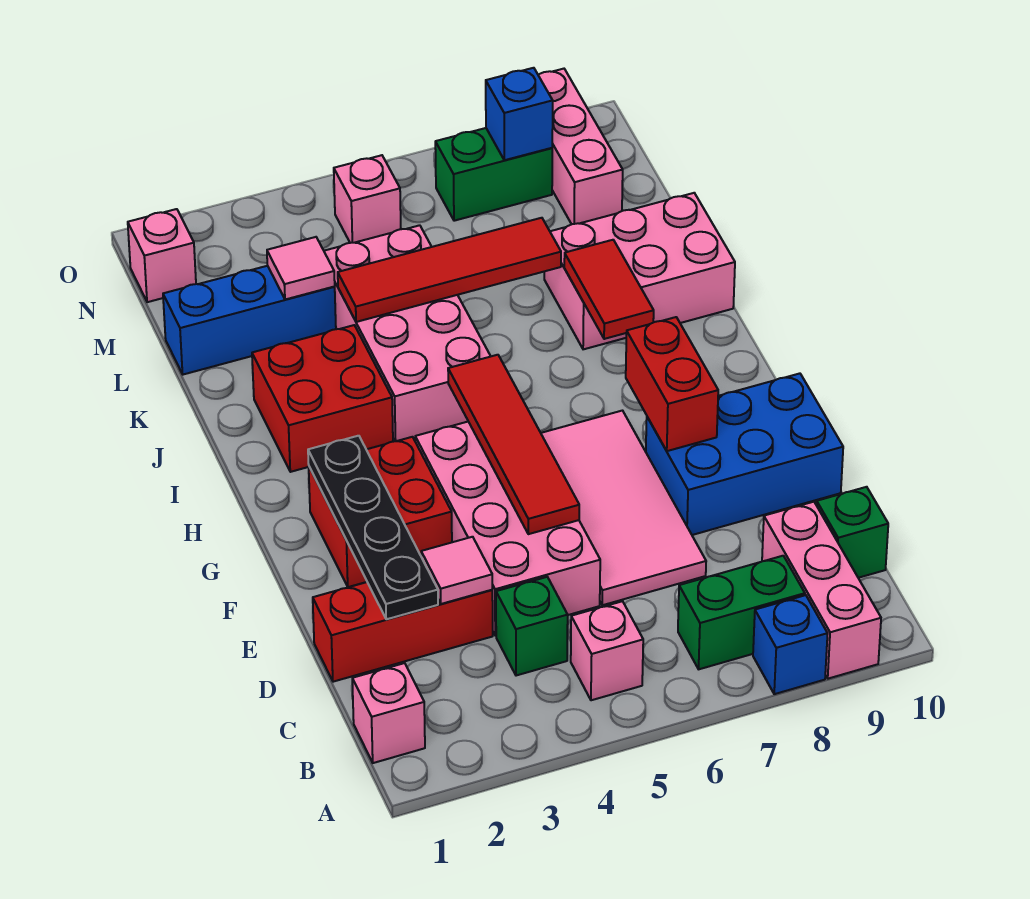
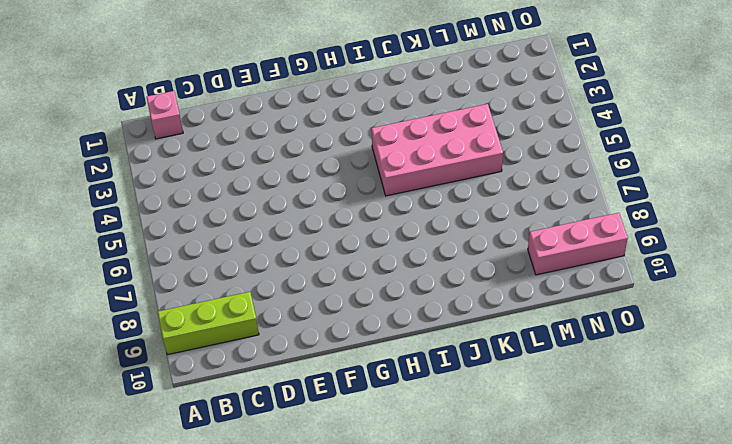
lime brick A9:C9 level 1 -> pink brick A9:C9 level 1
none -> blue brick A8 level 1
none -> pink brick B5 level 1
none -> green brick B7:B8 level 1

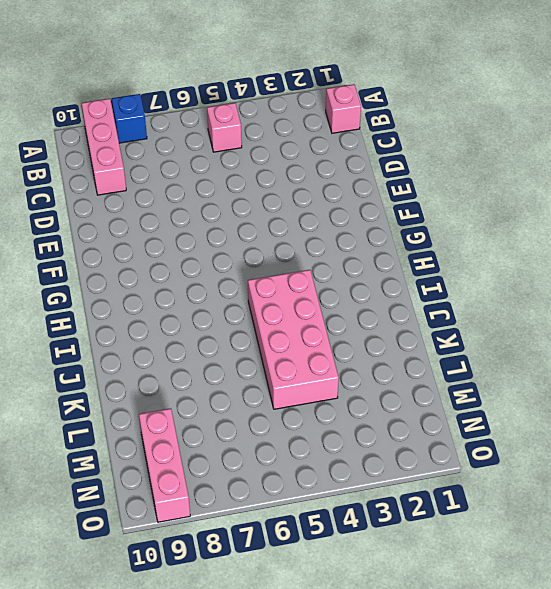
none -> green brick B7:B8 level 1
none -> green brick C4 level 1
none -> green brick C10 level 1

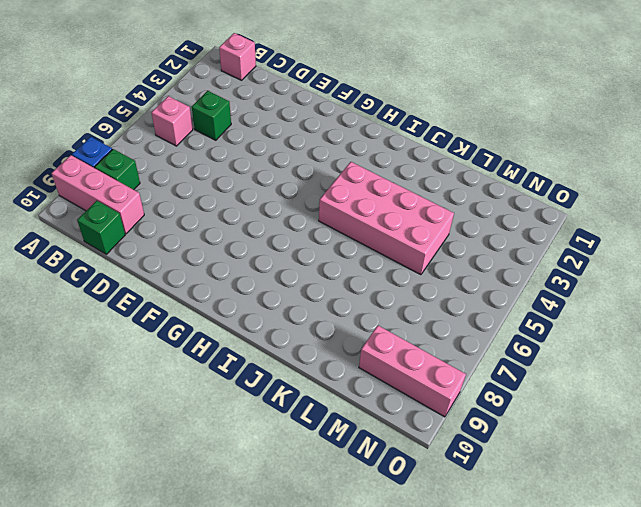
green brick B8 level 1 -> green brick B7:B8 level 1
none -> red brick D1:D3 level 1
none -> pink brick D4:G5 level 1
none -> pink tile D6:G7 level 1

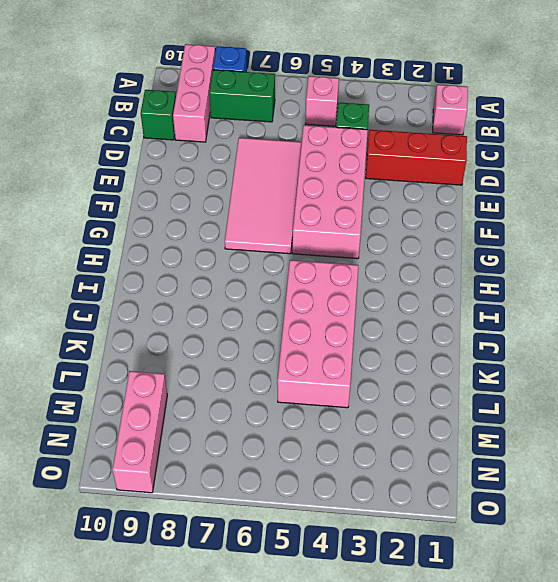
none -> blue brick E8:F10 level 1
none -> red brick F2:G3 level 1
none -> red brick I2:J3 level 1

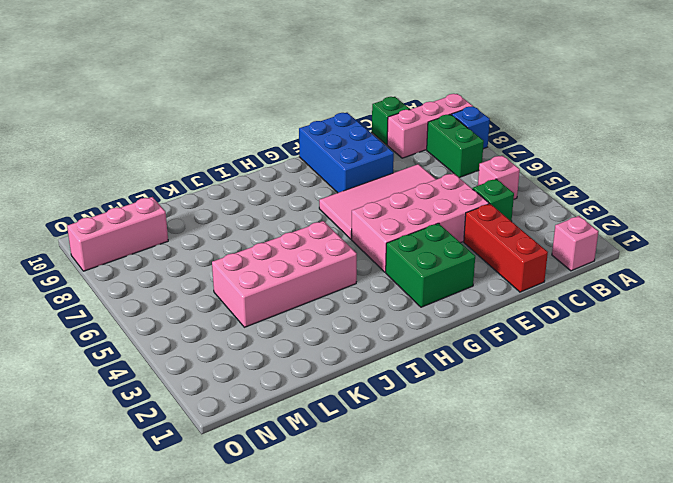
green brick F2:G3 level 1 -> red brick F2:G3 level 1
none -> red brick I2:J3 level 1
none -> pink brick J8:K10 level 1
none -> blue brick L1:L3 level 1

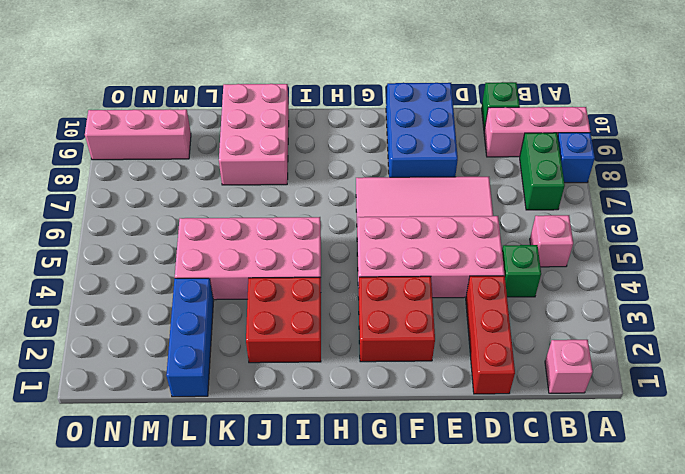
none -> pink brick N1 level 1
none -> pink brick N5 level 1
none -> green brick N7:N8 level 1

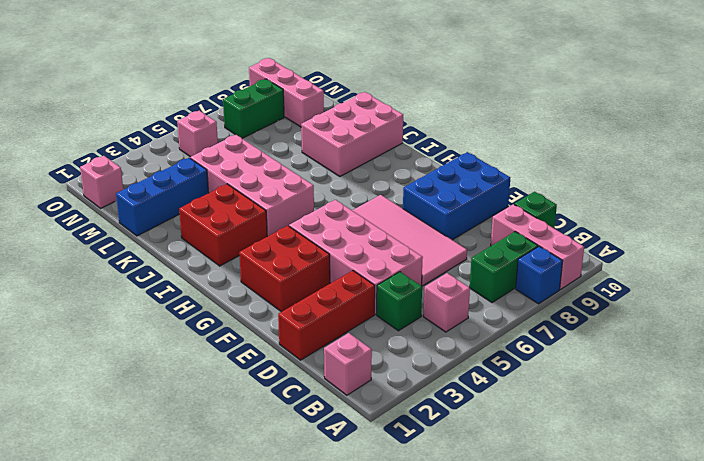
none -> black plate D2:G2 level 2
none -> pink tile D3 level 2
none -> red tile E5:H5 level 2

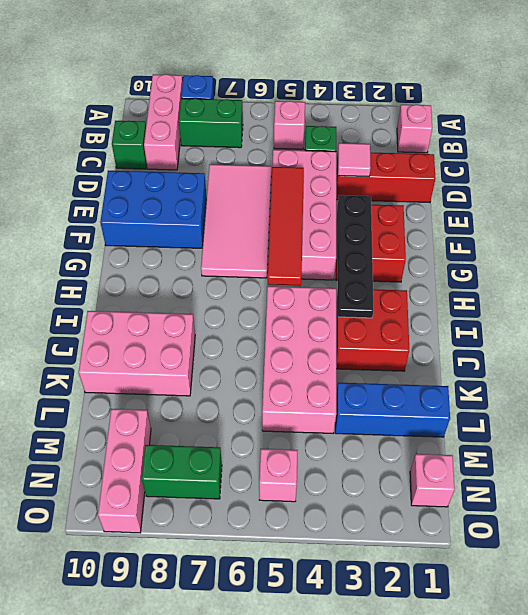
black plate F3:I3 level 2 -> black plate D2:G2 level 2
none -> red brick F8:G8 level 2
none -> red tile I8:J8 level 2
none -> red tile K4:K7 level 2

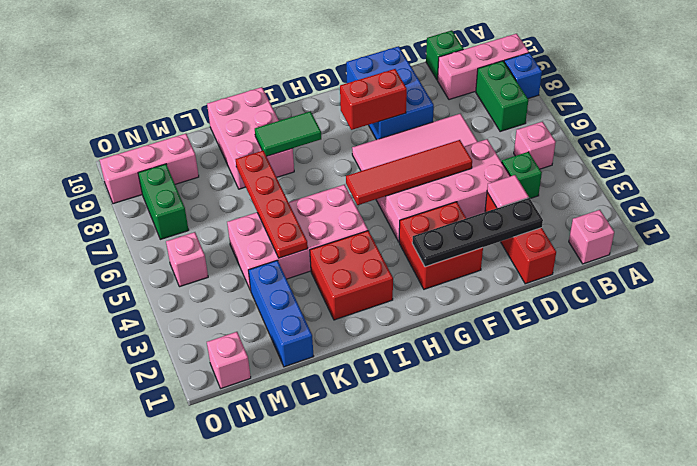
green tile I8:J8 level 2 -> red tile I8:J8 level 2
red plate K4:K7 level 2 -> red tile K4:K7 level 2
none -> pink tile L3 level 2
none -> blue brick N8 level 2

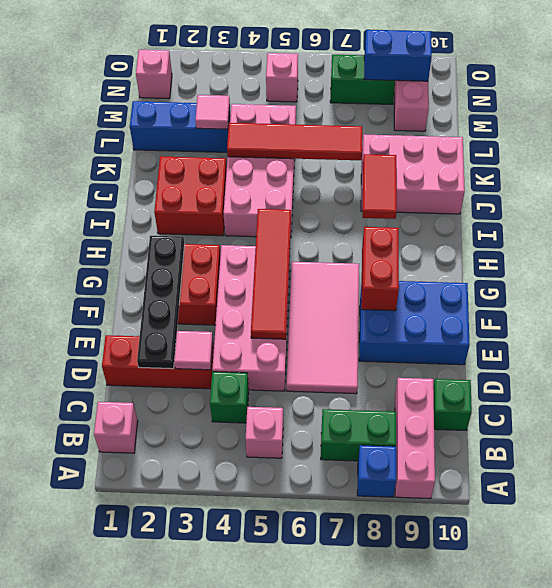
blue brick N8:N9 level 2 -> blue brick N8 level 2

